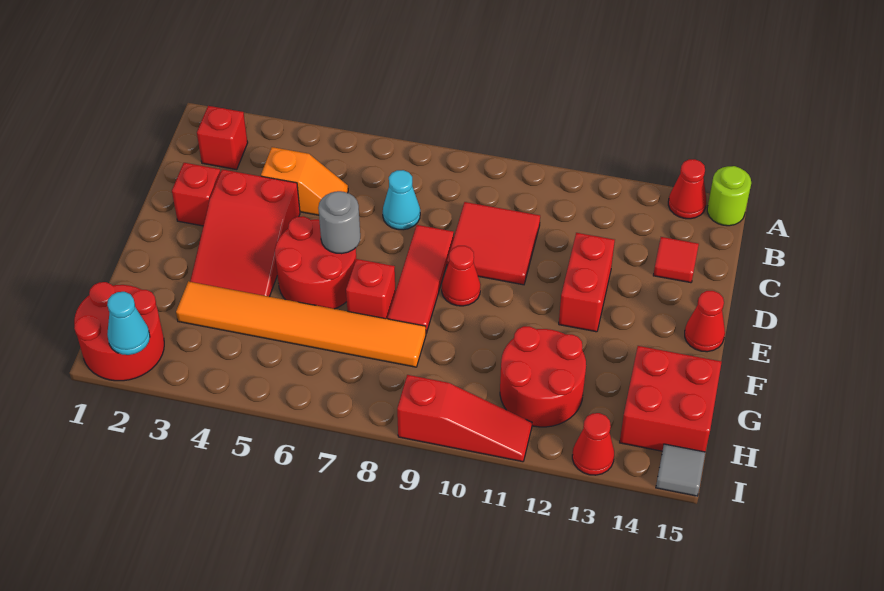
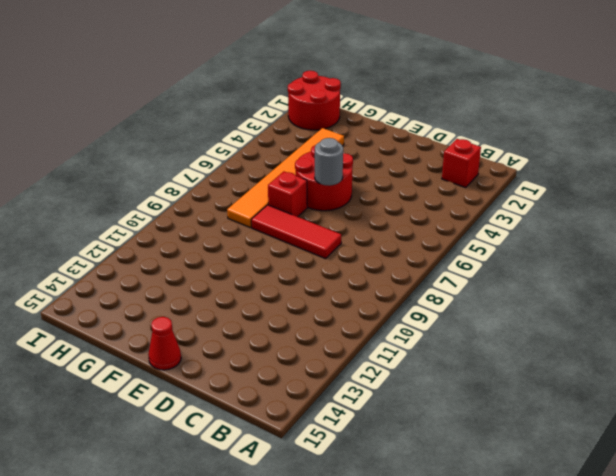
none -> red cone A14 level 1
none -> lime round brick A15 level 1
none -> orange slope C4:C5 level 1 top 4

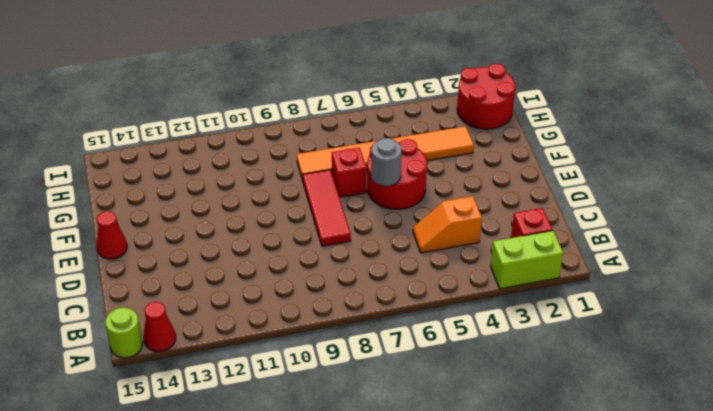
lime brick A2:A3 level 1 -> none
none -> cyan cone C7 level 1
none -> red tile C9:D10 level 1
none -> red tile C14 level 1

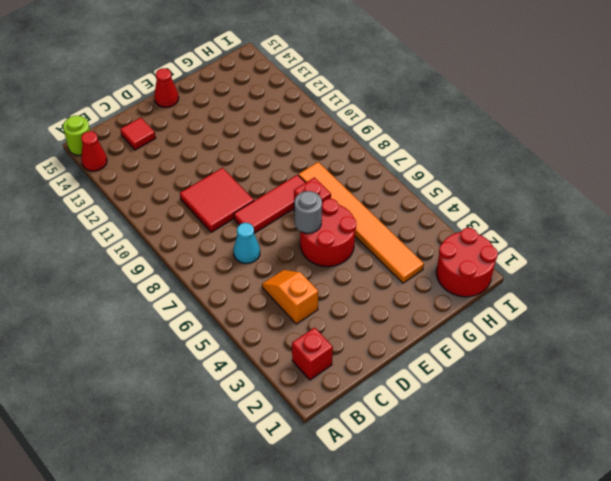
none -> red brick D2 level 1
none -> red slope D3:F4 level 1 top D
none -> red brick D12:E12 level 1

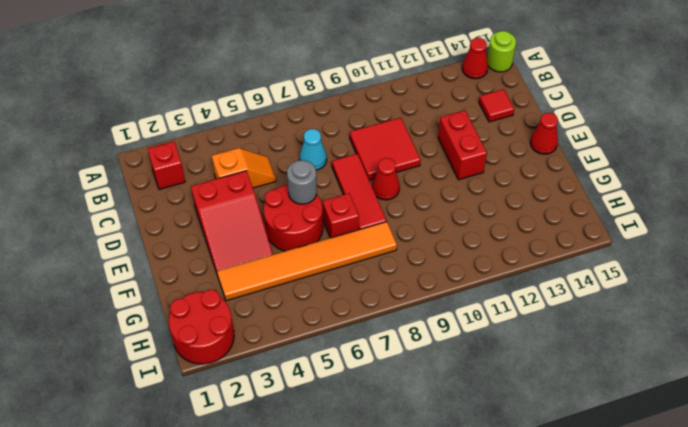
none -> red brick D2 level 1
none -> red round brick G11:H12 level 1
none -> red brick G14:H15 level 1

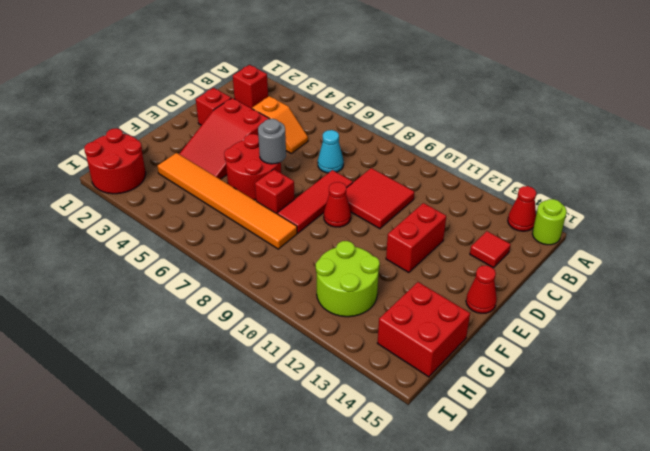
lime round brick G11:H12 level 1 -> red round brick G11:H12 level 1
none -> red slope I9:I11 level 1 top 9
none -> red cone I13 level 1
none -> grey tile I15 level 1

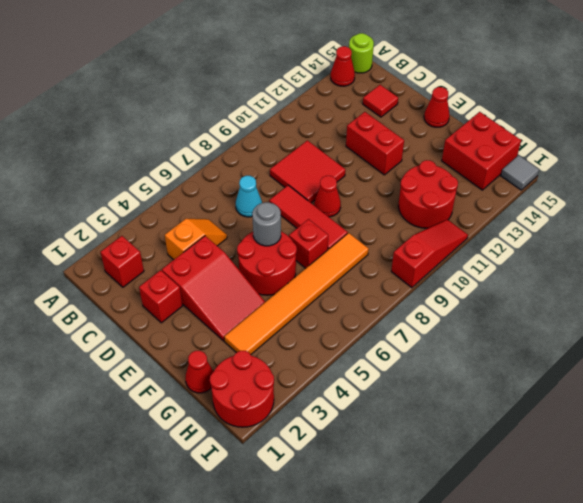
red cone G1 level 1 -> red cone I13 level 1
none -> cyan cone I2 level 2

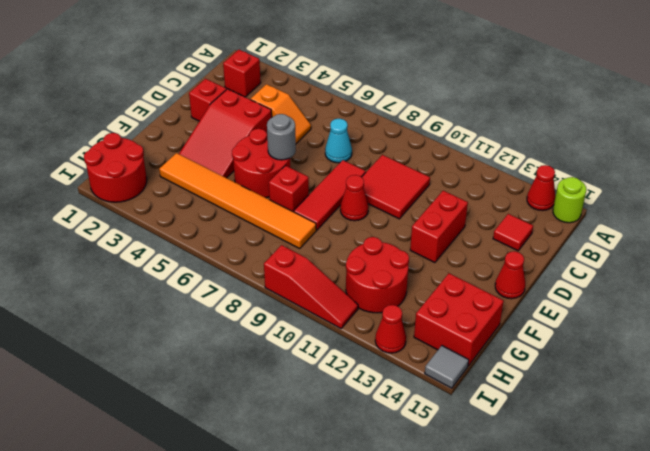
none -> cyan cone I2 level 2

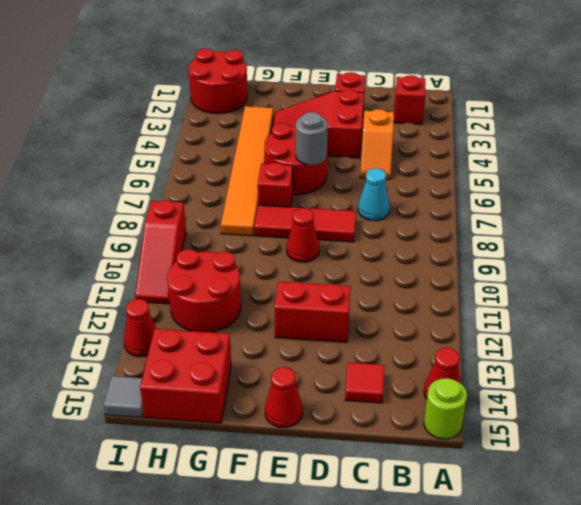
none -> red tile C9:D10 level 1
none -> cyan cone I2 level 2

